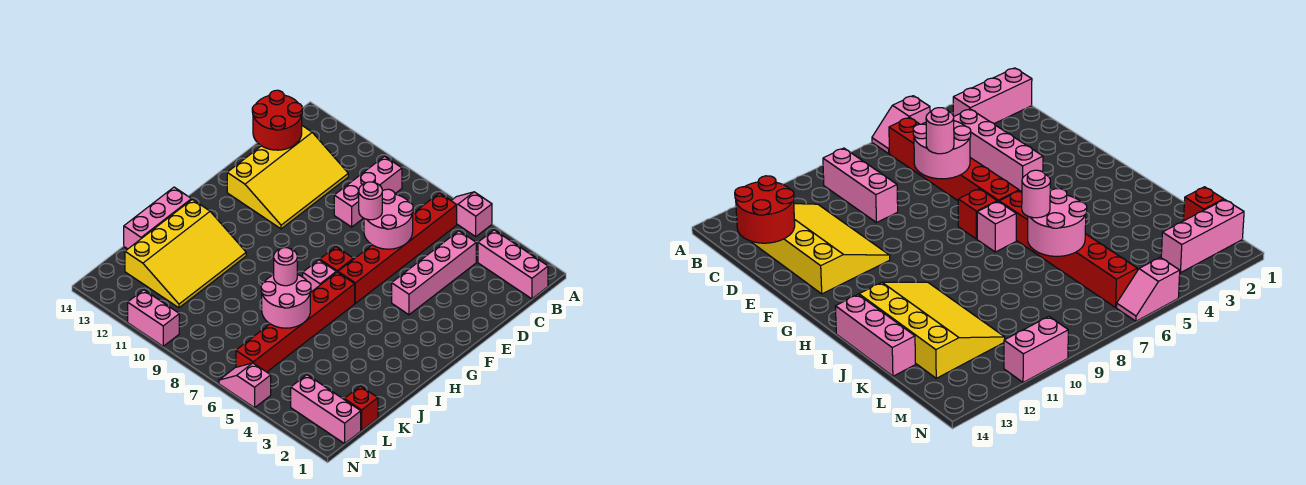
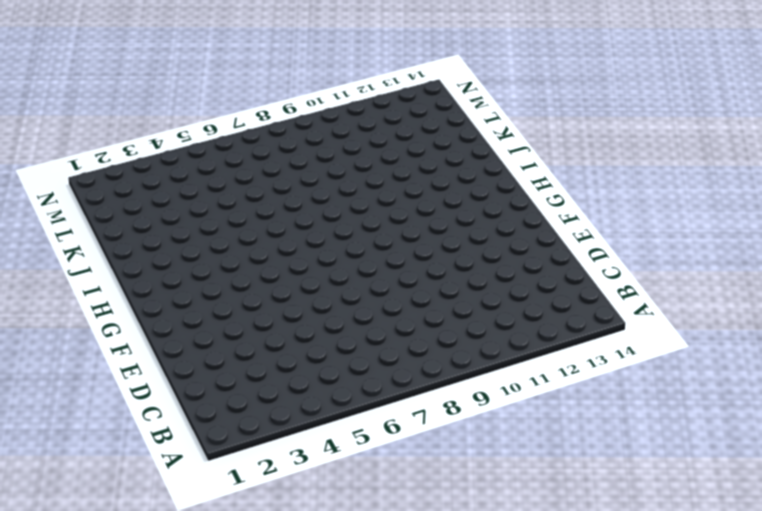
none -> pink slope A5:A6 level 1 top 5
none -> pink brick B1:B3 level 1
none -> red brick B6:G6 level 1

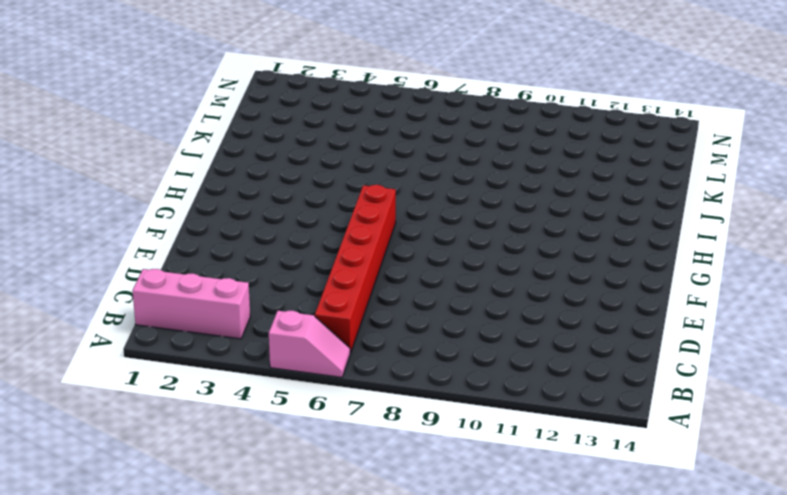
none -> pink brick B9:D9 level 1
none -> pink brick C4:F4 level 1
none -> yellow slope C11:F13 level 1 top 13

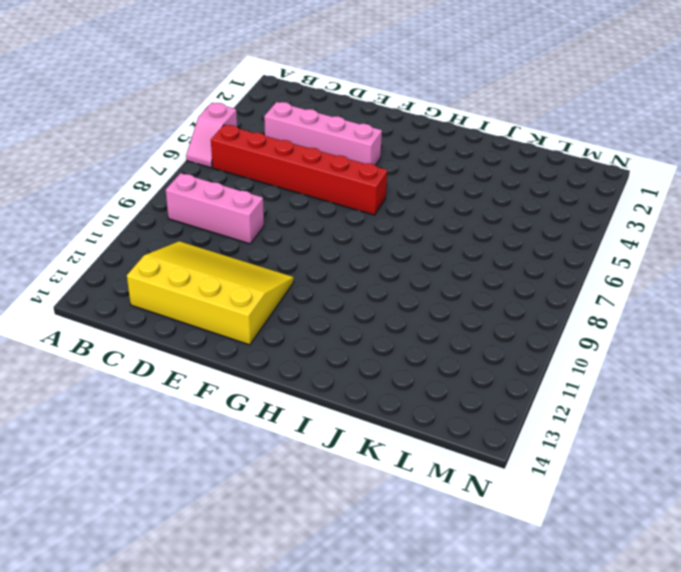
none -> pink brick B1:B3 level 1
none -> red brick G7 level 1
none -> red brick H6:M6 level 1

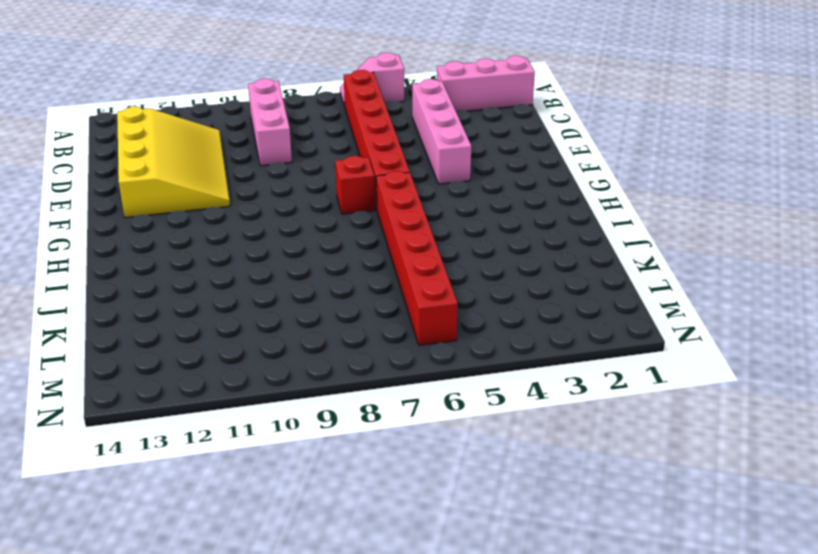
none -> pink brick H7 level 1
none -> yellow slope I11:L13 level 1 top 13
none -> pink brick I14:K14 level 1

